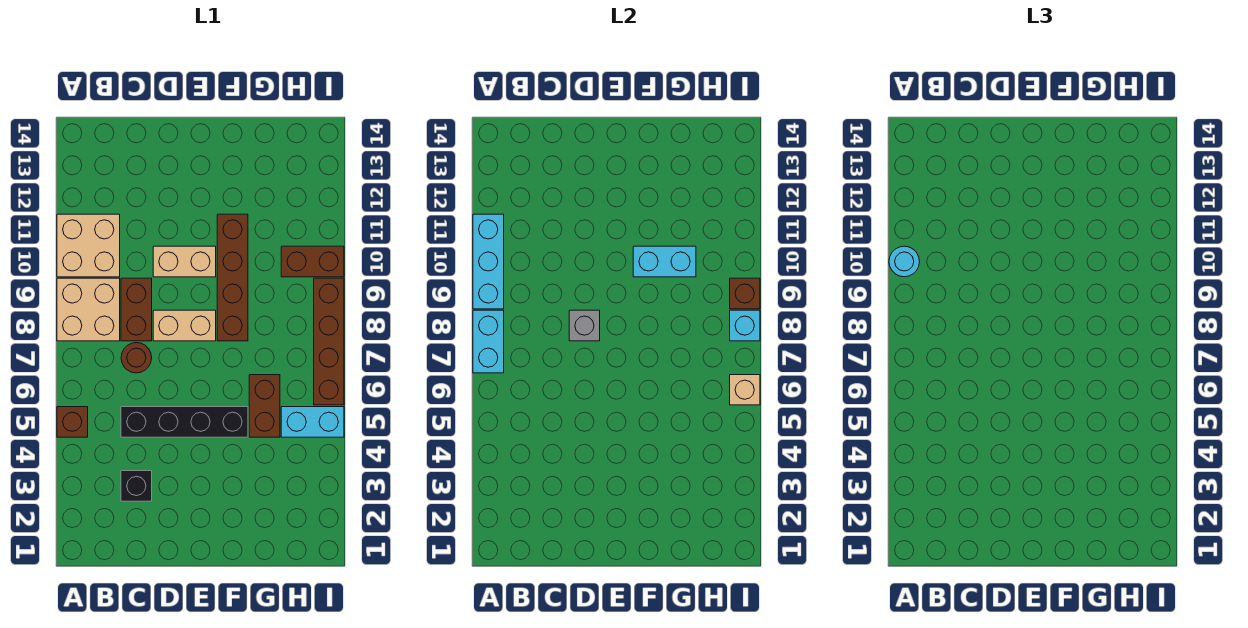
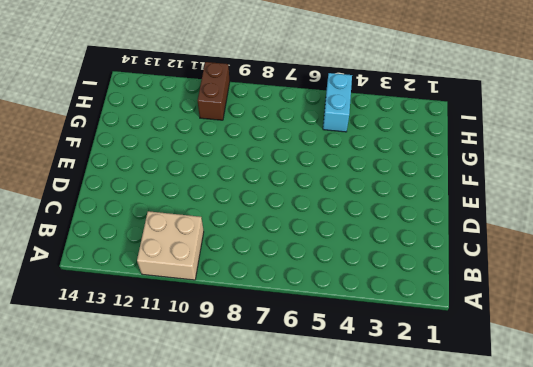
none -> brown brick A5 level 1
none -> tan brick A8:B9 level 1
none -> black brick C3 level 1

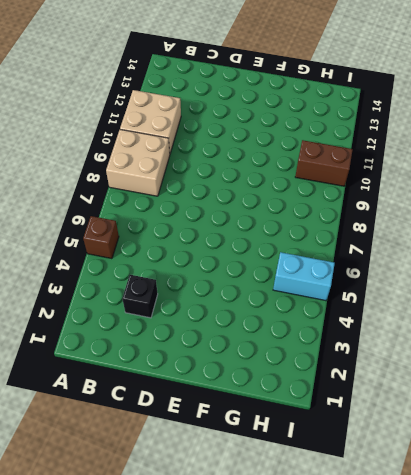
none -> black brick C5:F5 level 1
none -> brown round brick C7 level 1
none -> brown brick C8:C9 level 1

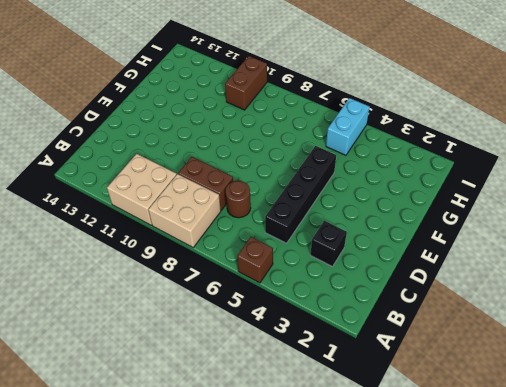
none -> tan brick D8:E8 level 1
none -> tan brick D10:E10 level 1
none -> brown brick F8:F11 level 1

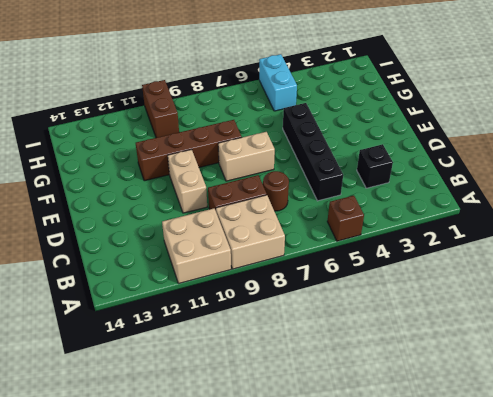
tan brick E7:E8 level 1 -> tan brick D8:E8 level 1
none -> brown brick G5:G6 level 1
none -> brown brick I6:I9 level 1
none -> cyan brick A7:A8 level 2

